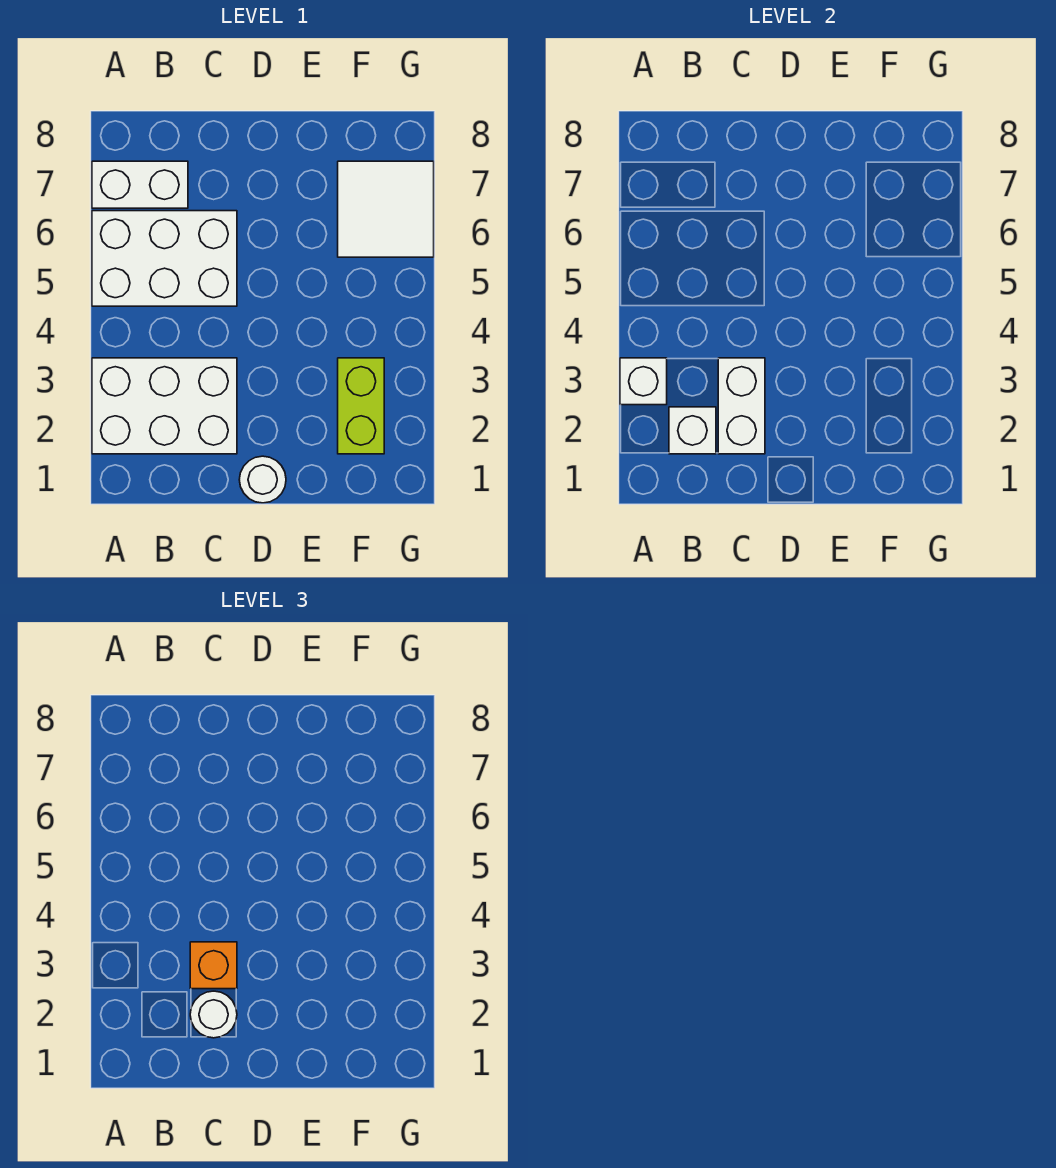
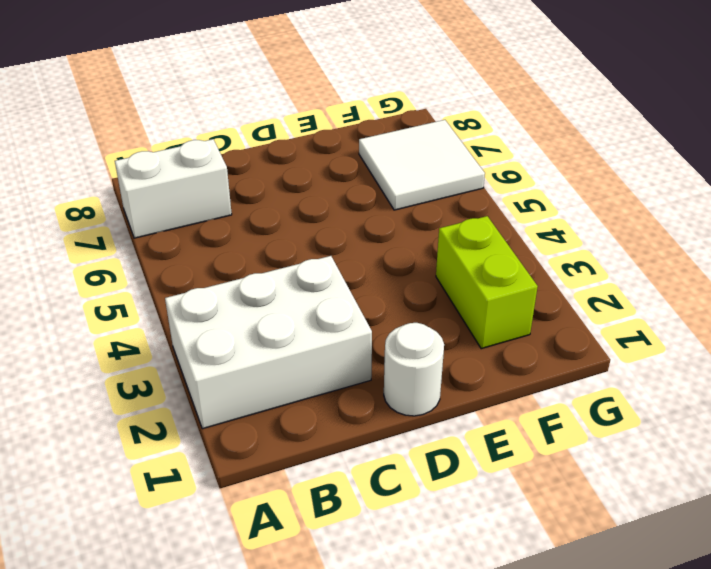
none -> white brick A5:C6 level 1
none -> white brick A3 level 2

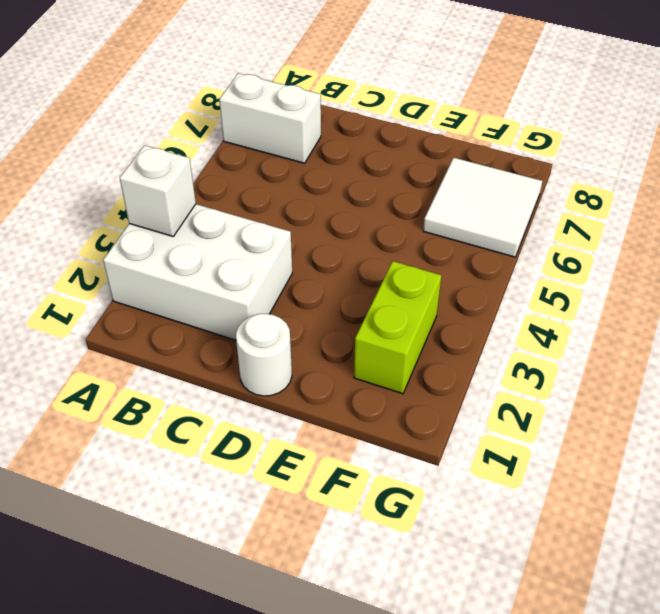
none -> white brick A5:C6 level 1
none -> white brick B2 level 2

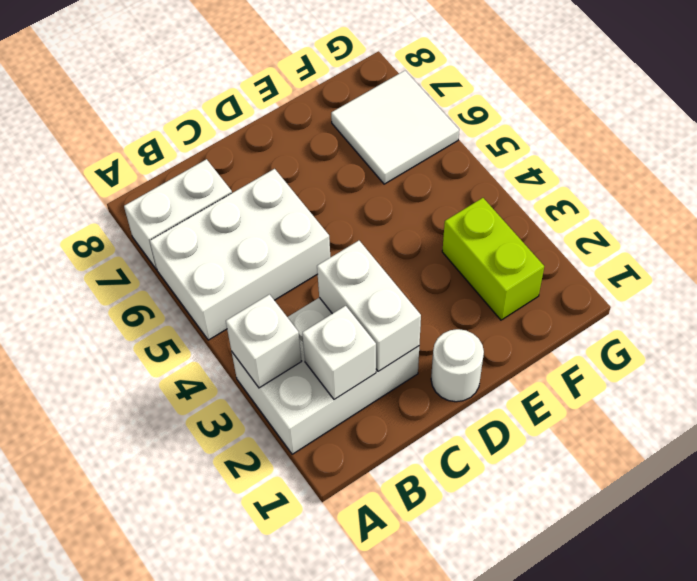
none -> white round brick C2 level 3
none -> orange brick C3 level 3

